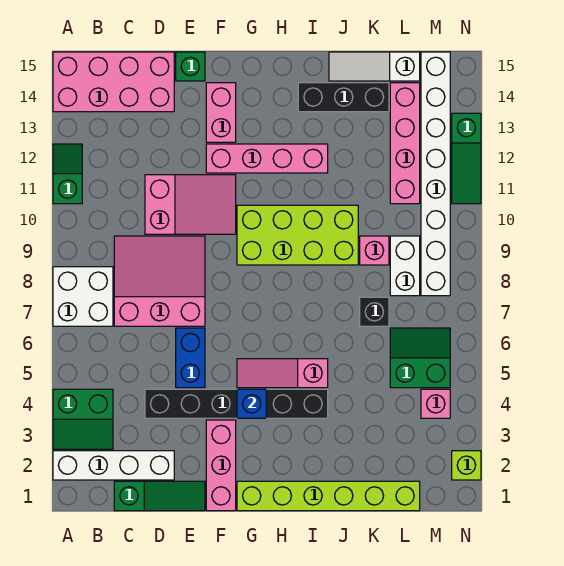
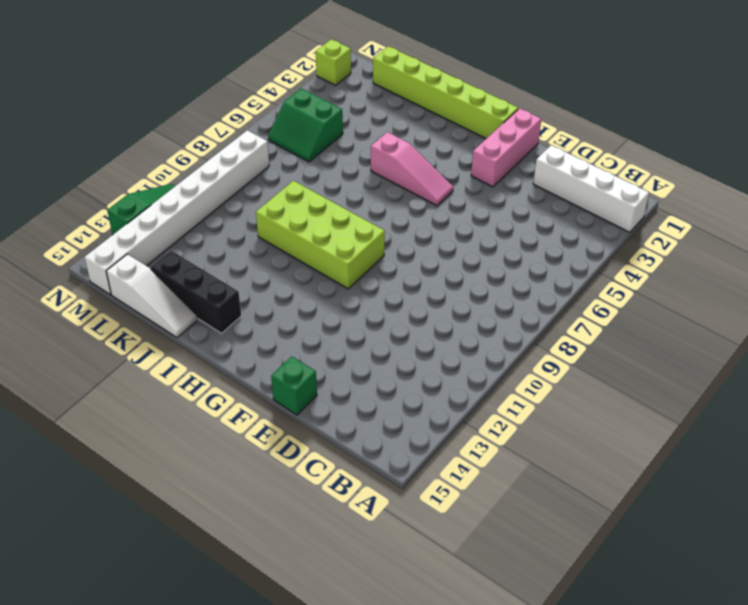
none -> green slope A3:B4 level 1 top 4
none -> white brick A7:B8 level 1
none -> green slope A11:A12 level 1 top 11

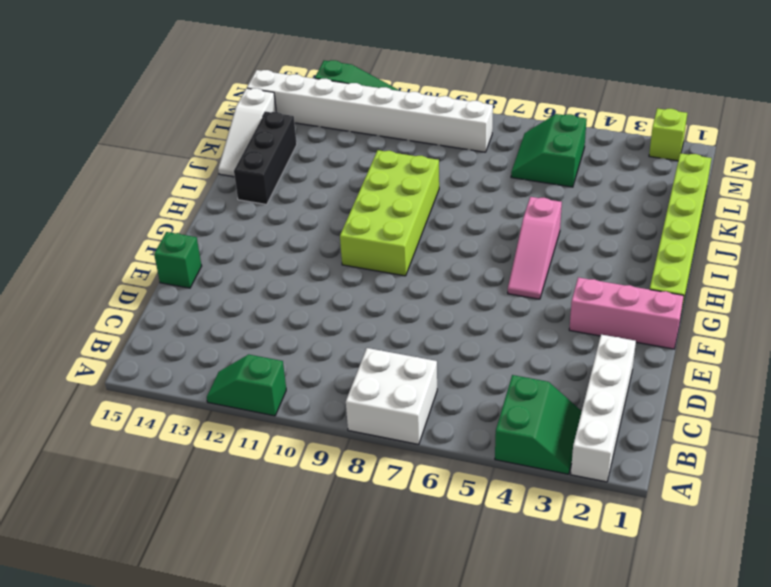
none -> pink brick A14:D15 level 1
none -> green slope C1:E1 level 1 top C
none -> pink slope C7:E9 level 1 top 7

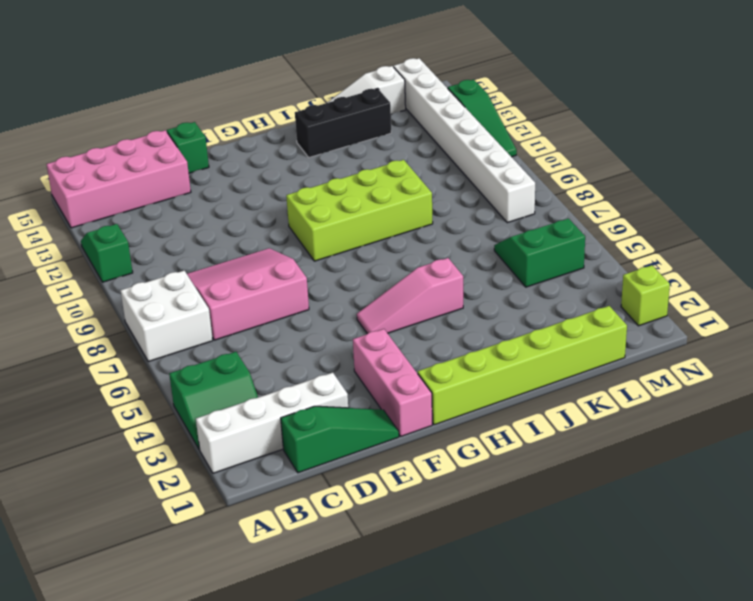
none -> black brick D4:I4 level 1
none -> pink slope D10:F11 level 1 top D
none -> blue brick E5:E6 level 1

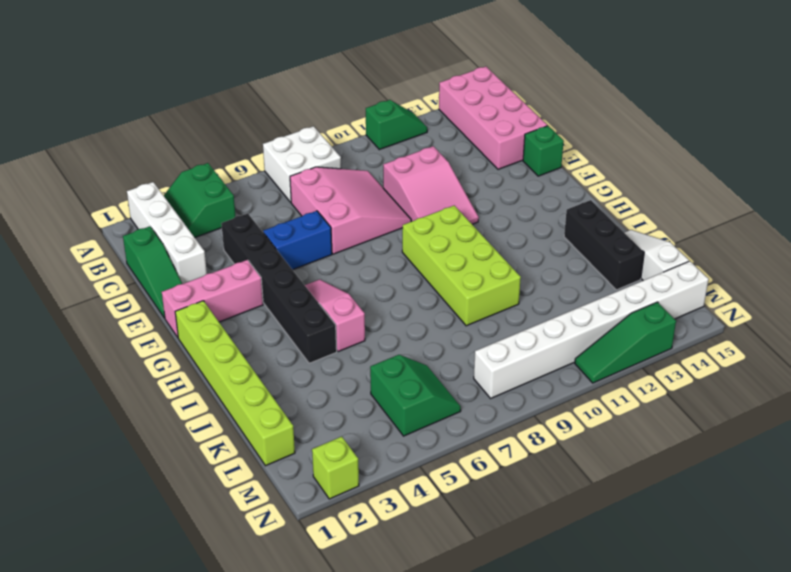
none -> pink brick F12:I12 level 1
none -> pink brick F13:F14 level 1
none -> black brick K7 level 1

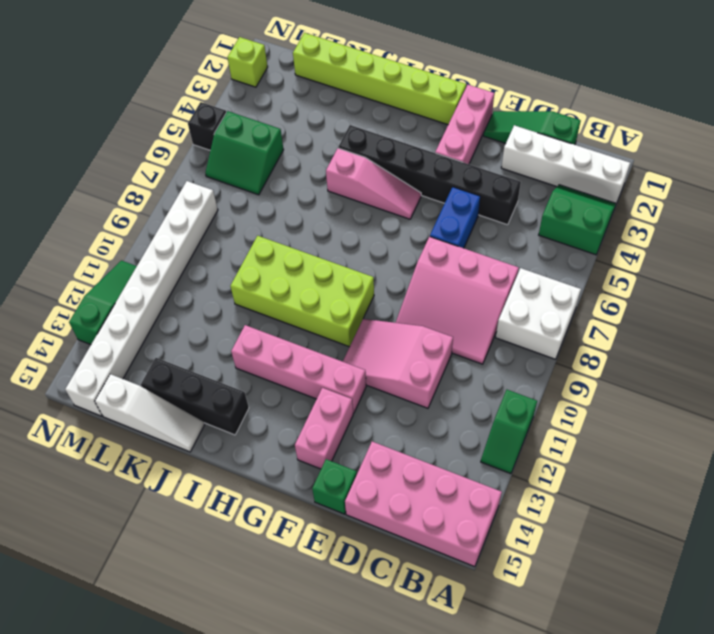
black brick N5 level 1 -> black brick K7 level 1
none -> pink brick K9 level 1
none -> white brick L8:L9 level 1
none -> pink brick L11:L14 level 1

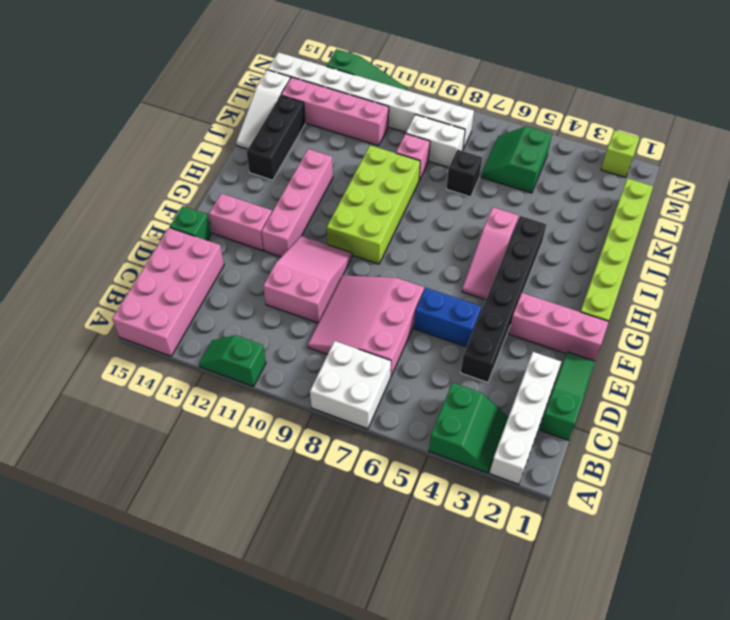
none -> pink brick M4 level 1
none -> blue brick G4 level 2

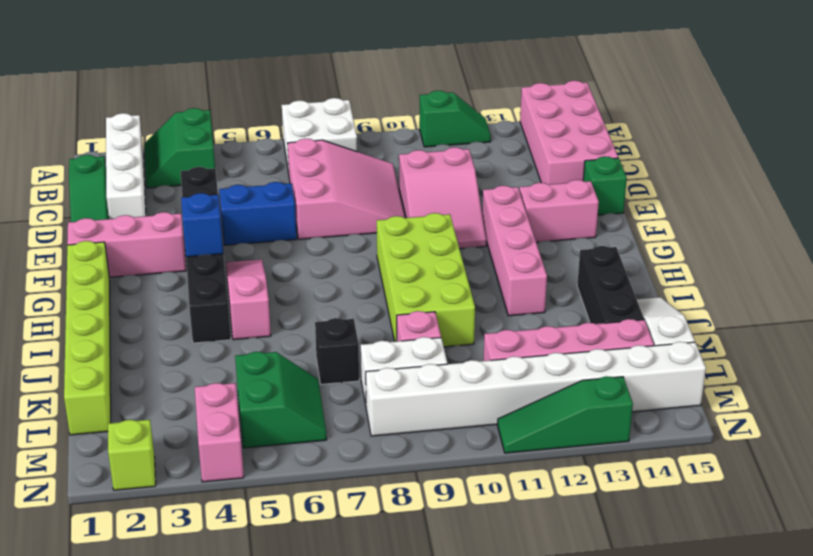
pink brick M4:N4 level 1 -> pink brick M4 level 1

